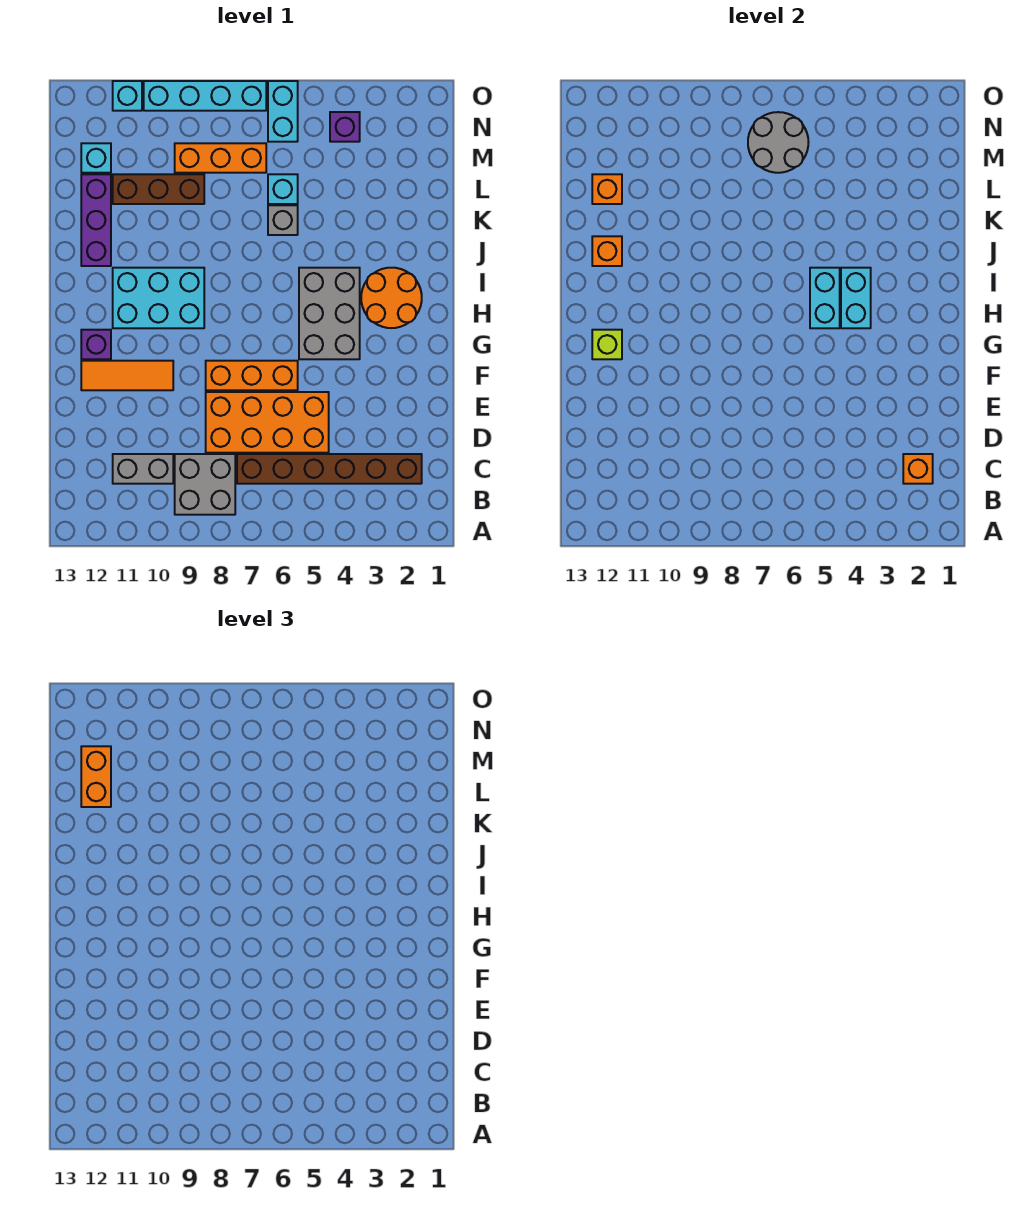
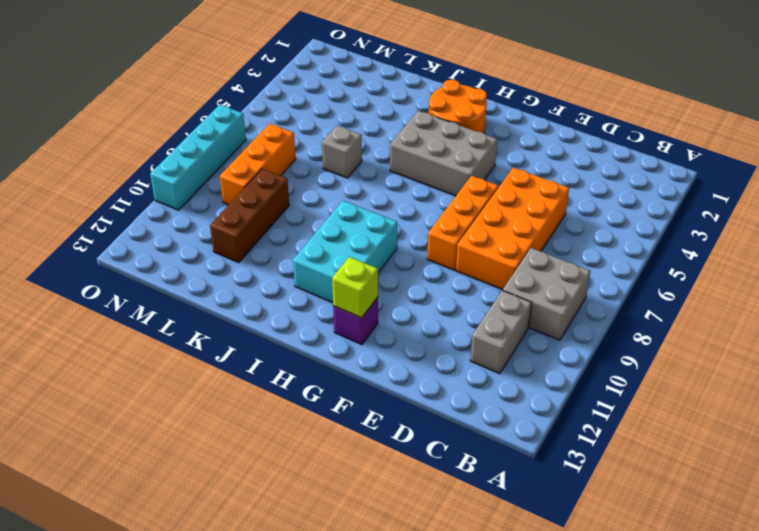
none -> brown brick C2:C7 level 1
none -> orange tile F10:F12 level 1
none -> purple brick J12:L12 level 1

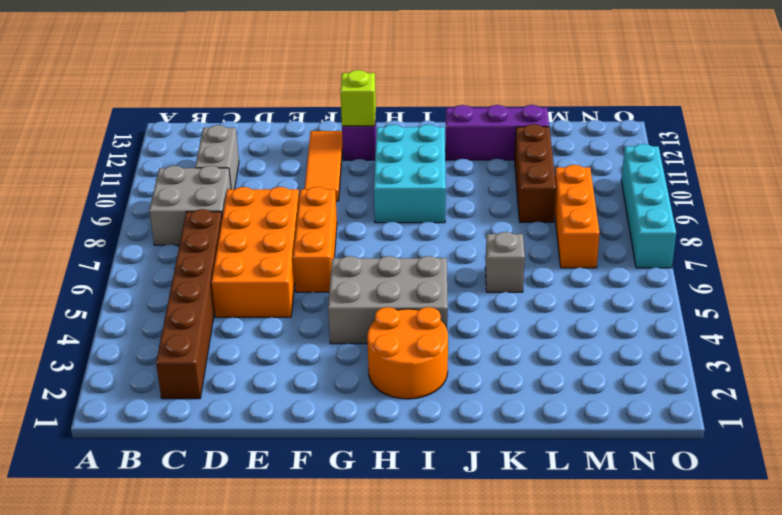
none -> cyan brick L6 level 1
none -> cyan brick M12 level 1
none -> purple brick N4 level 1

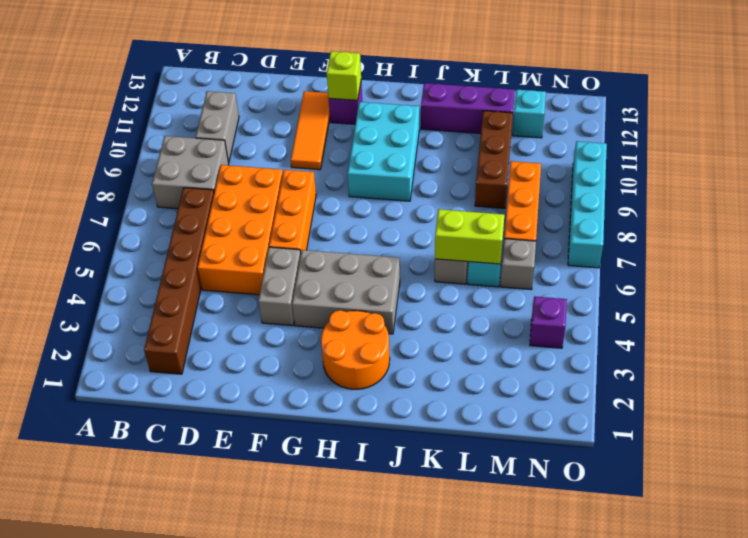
grey brick F4:F5 level 1 -> none
lime brick K6:L6 level 2 -> none
grey brick M6 level 1 -> none
none -> cyan brick N6:O6 level 1
none -> cyan brick O11 level 1
none -> orange brick C2 level 2

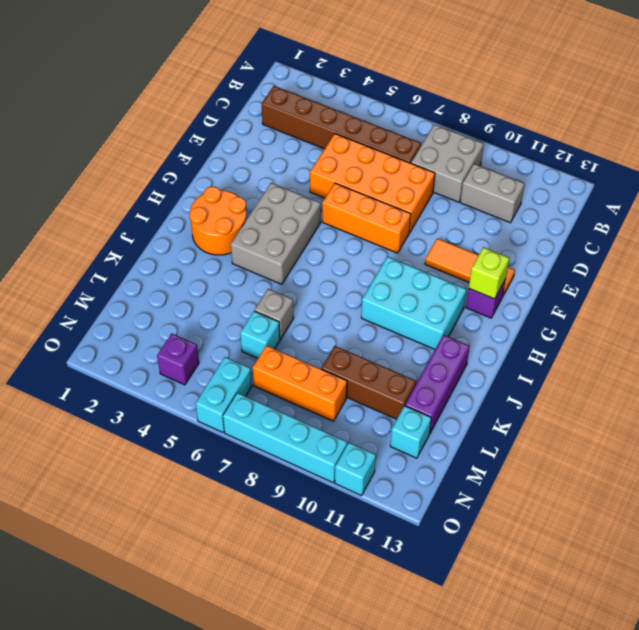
none -> orange brick C2 level 2
none -> cyan brick H4:I4 level 2
none -> cyan brick H5:I5 level 2

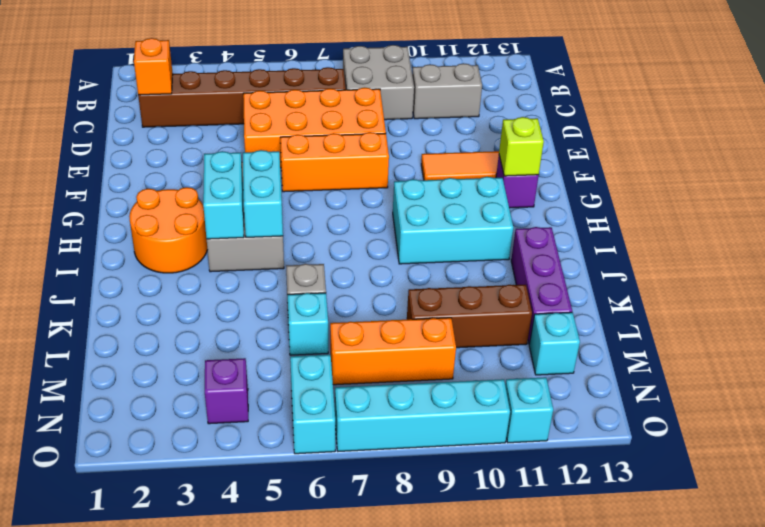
none -> orange brick J12 level 2
none -> orange brick L12 level 2
none -> grey round brick M6:N7 level 2

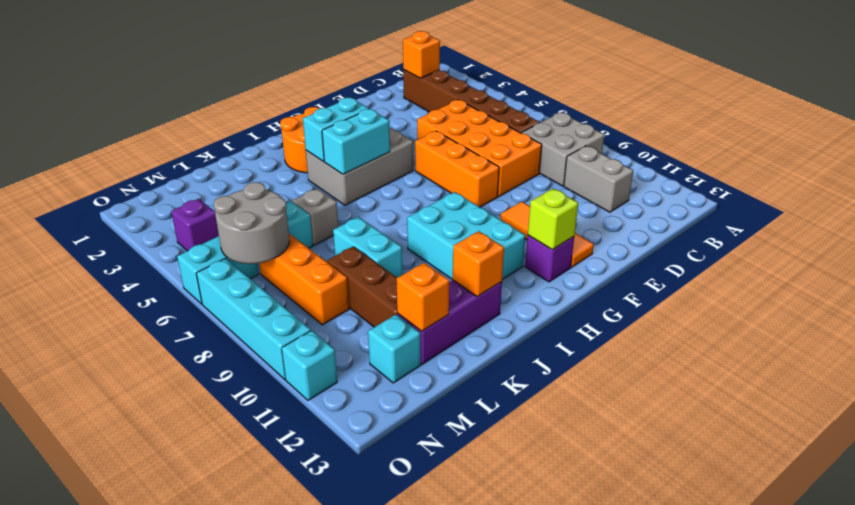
cyan brick K8:K9 level 1 -> none
none -> orange brick L12:M12 level 3

